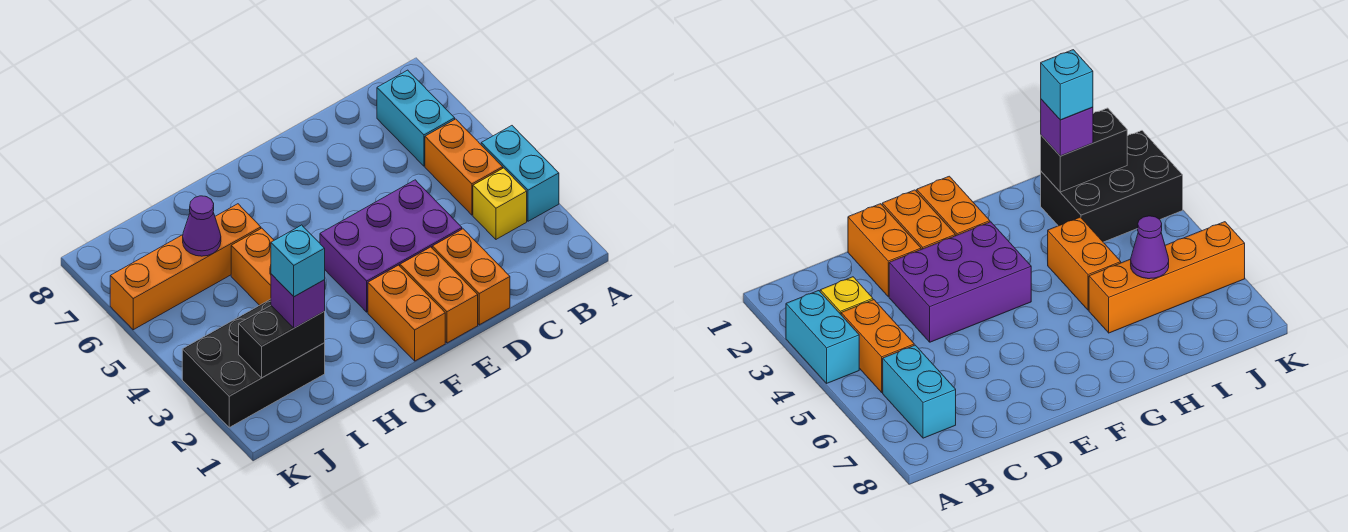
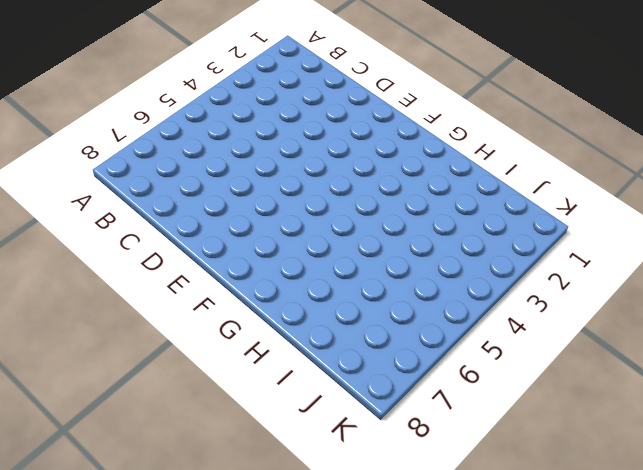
none -> cyan brick A3:A4 level 1
none -> yellow brick B3 level 1
none -> orange brick B4:B5 level 1

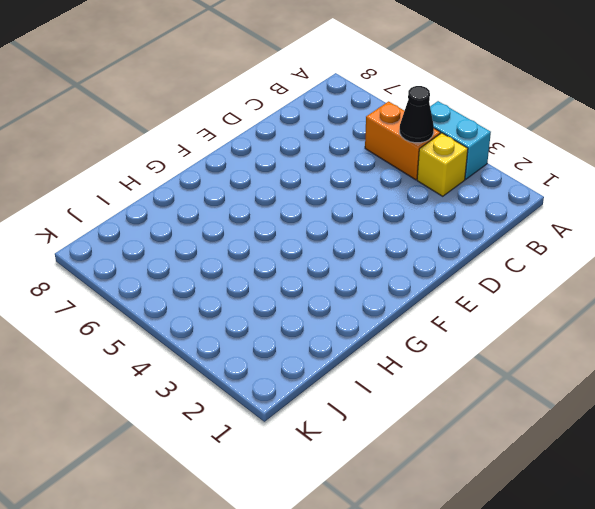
black cone B4 level 2 -> none
none -> cyan brick B6:B7 level 1
none -> orange brick D1:D2 level 1
none -> purple brick D3:F4 level 1

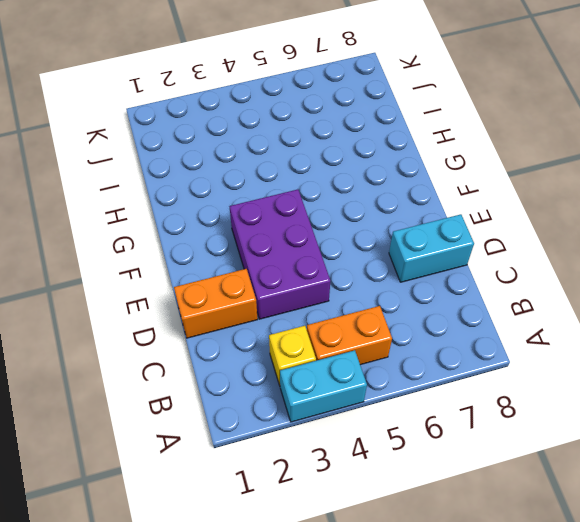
cyan brick D7:D8 level 1 -> cyan brick B6:B7 level 1
none -> orange brick E1:E2 level 1
none -> orange brick F1:F2 level 1
none -> orange brick H4:H5 level 1

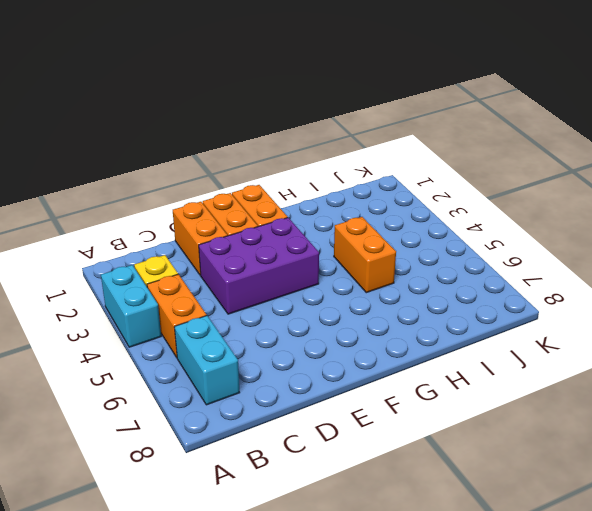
none -> orange brick H6:K6 level 1
none -> black brick I2:K3 level 1
none -> black brick I2:J2 level 2

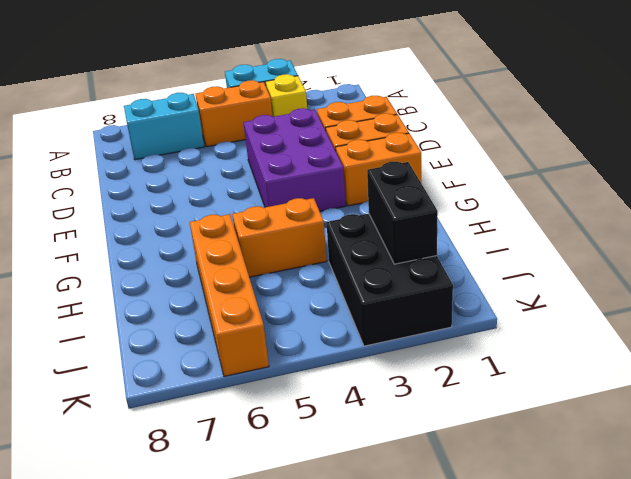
none -> purple cone I6 level 2
none -> purple brick I2 level 3
none -> cyan brick I2 level 4

